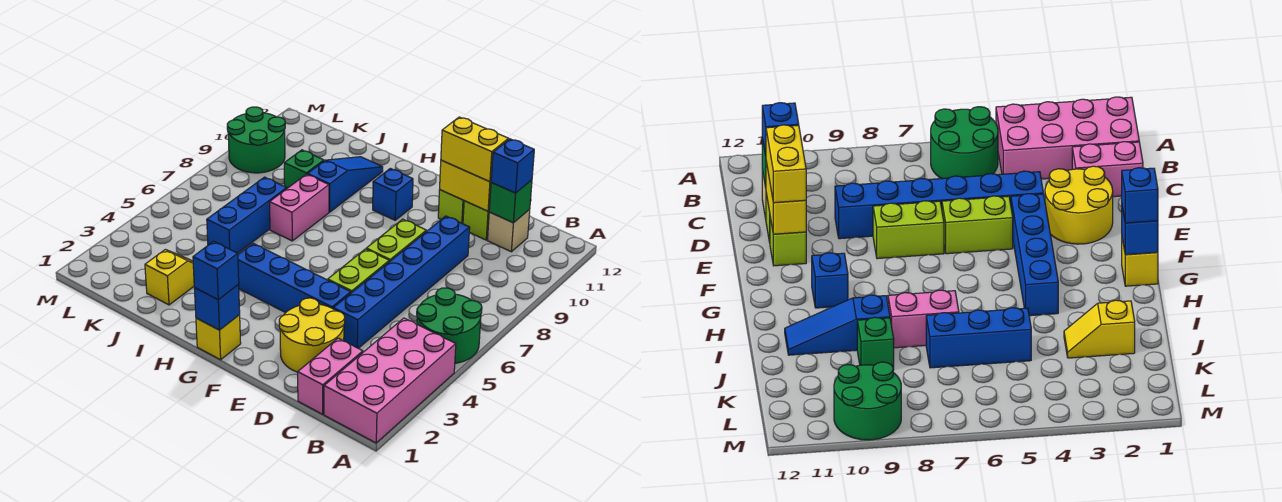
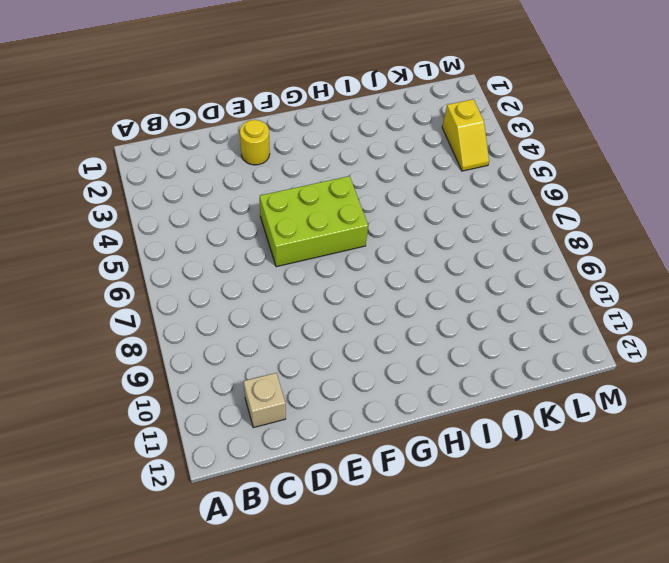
yellow round brick E2 level 1 -> yellow round brick D2:E3 level 1
lime brick E5:G6 level 1 -> lime brick E5:E6 level 1
yellow slope L3:L4 level 1 top 3 -> yellow slope J2:J3 level 1 top 2
none -> pink brick A1:B4 level 1
none -> green round brick A5:B6 level 1
none -> pink brick C1:C2 level 1

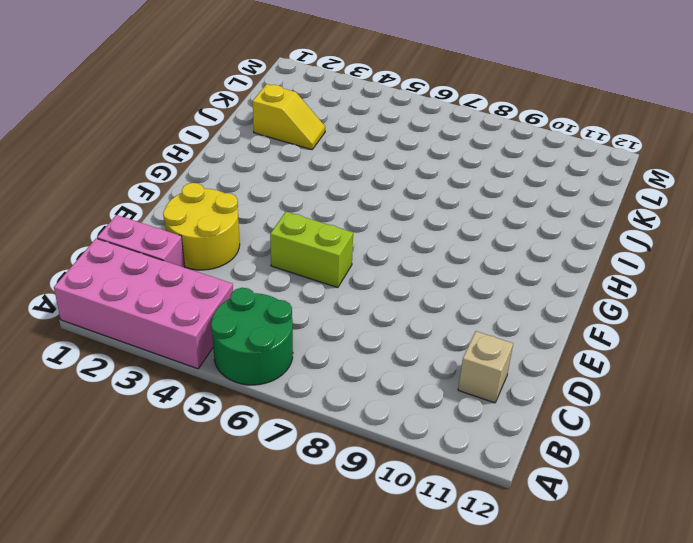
none -> blue brick D4:D9 level 1
none -> lime brick D11 level 1
none -> blue brick E4:H4 level 1

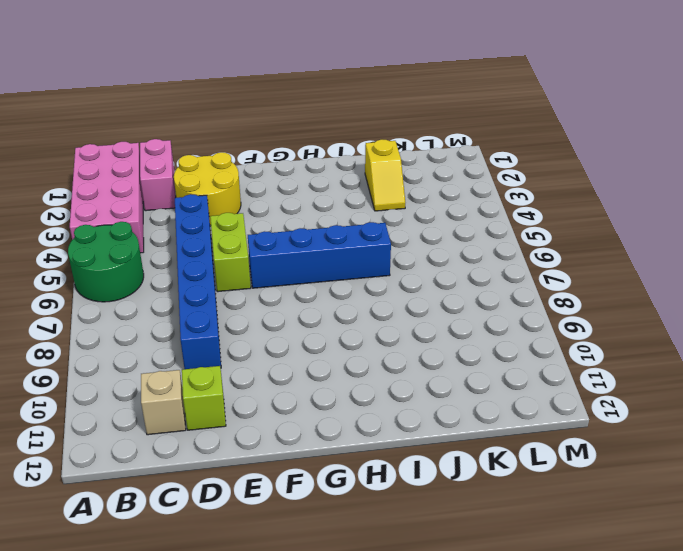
blue brick F6:I6 level 1 -> blue brick E4:H4 level 1
none -> lime brick E7:E8 level 1
none -> lime brick E11 level 1
none -> yellow brick G1 level 1

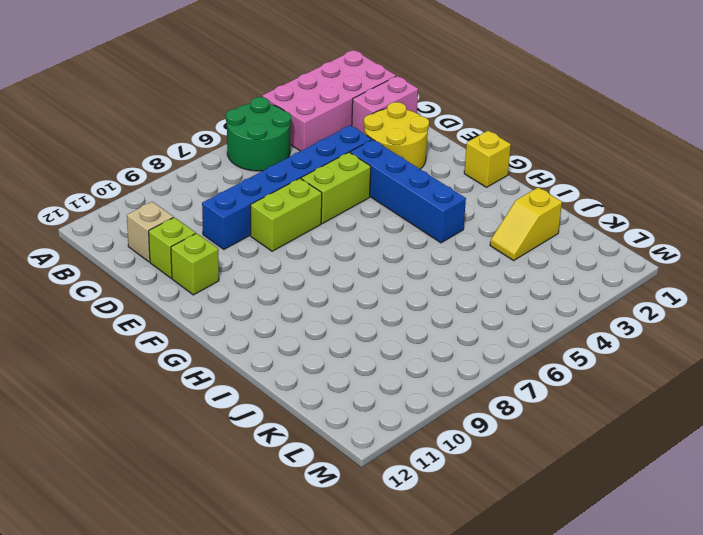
none -> blue brick G10 level 1
none -> pink brick I7:I8 level 1
none -> blue slope I9:I11 level 1 top 9

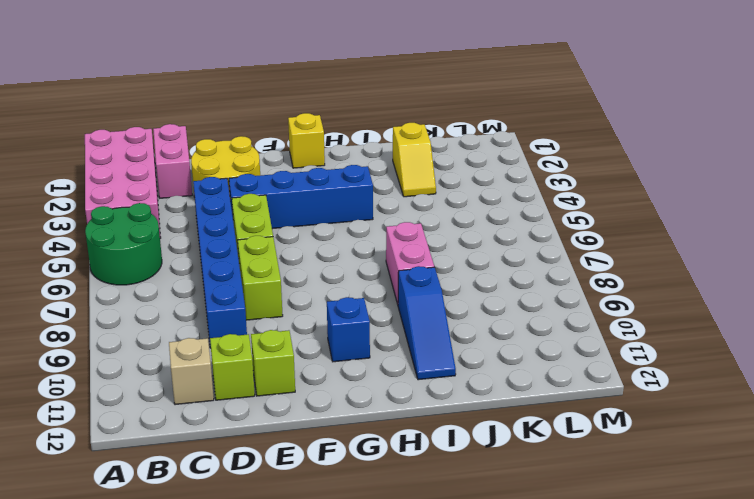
none -> blue brick J5:J7 level 1
none -> green brick J9 level 1
none -> green round brick L9:M10 level 1

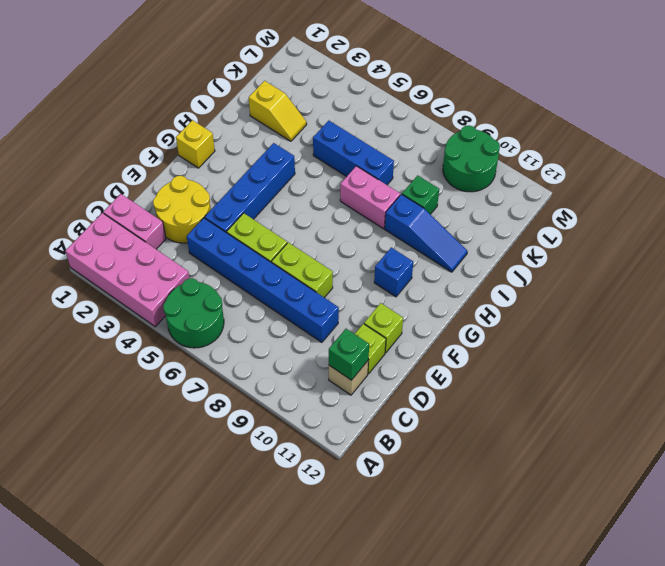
none -> yellow brick D11:E11 level 2
none -> blue brick G1 level 2
none -> blue brick C11 level 3

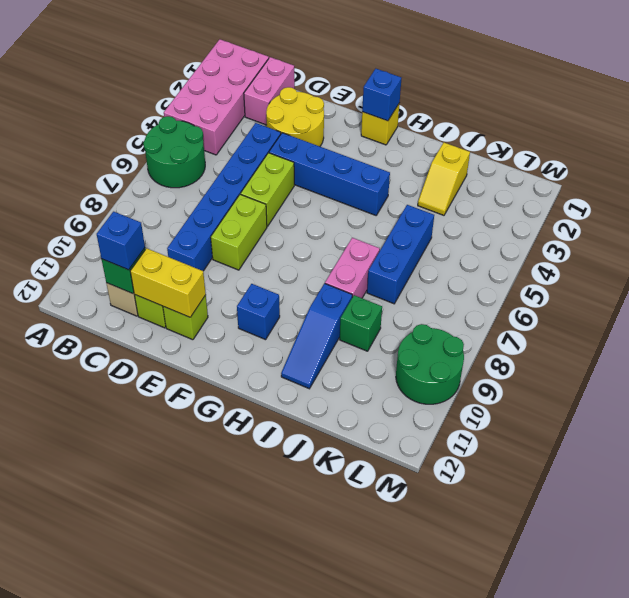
none -> yellow brick D11:E11 level 3
none -> blue brick G1 level 3

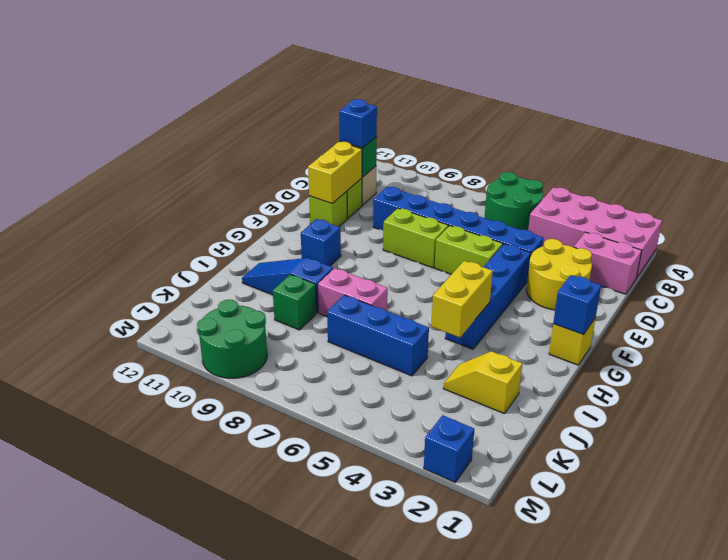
yellow brick H4:I4 level 2 -> yellow brick D11:E11 level 3
blue brick M2 level 1 -> blue brick G1 level 3

